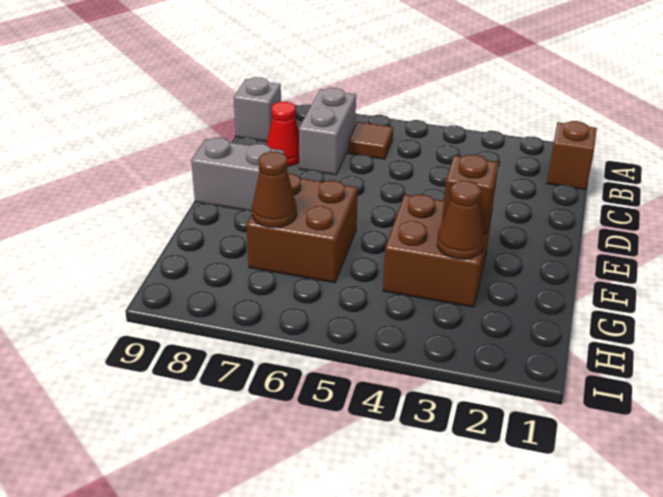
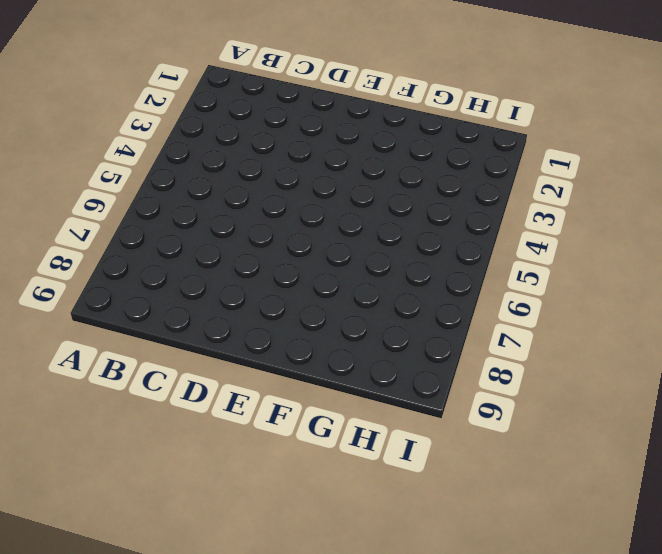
none -> brown brick B1 level 1
none -> brown tile B6 level 1

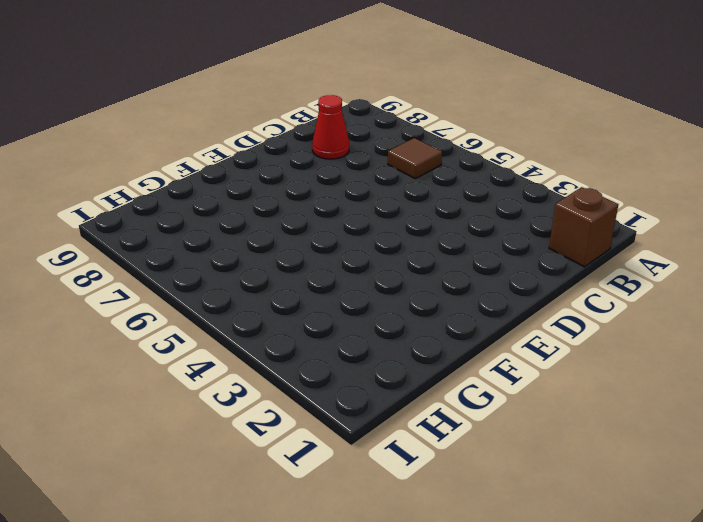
none -> grey brick B7:C7 level 1
none -> grey brick B9 level 1

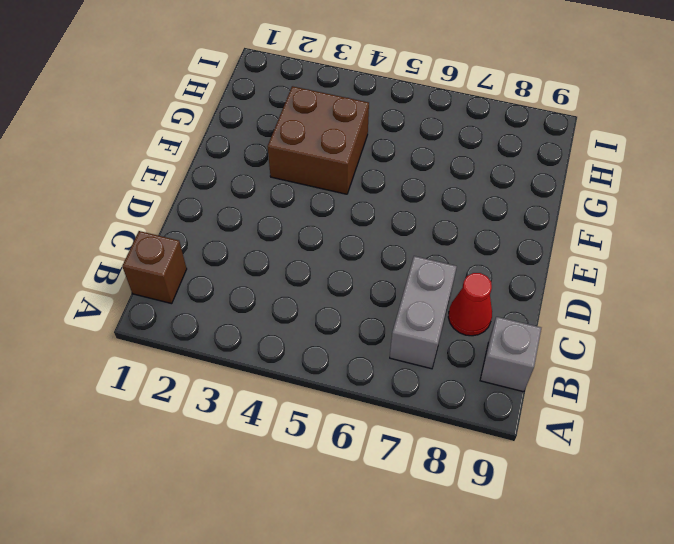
none -> brown tile B6 level 1
none -> grey brick E8:E9 level 1

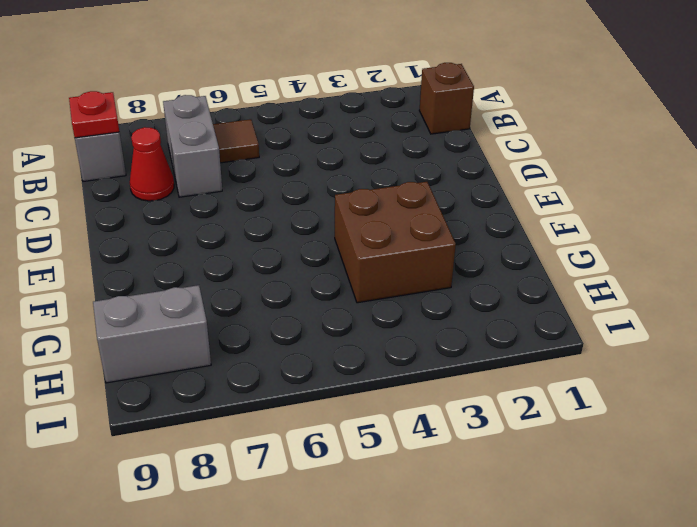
red plate B9 level 2 -> none
grey brick H8:H9 level 1 -> grey brick E8:E9 level 1
none -> brown brick F6:G7 level 1
none -> brown brick F3 level 2

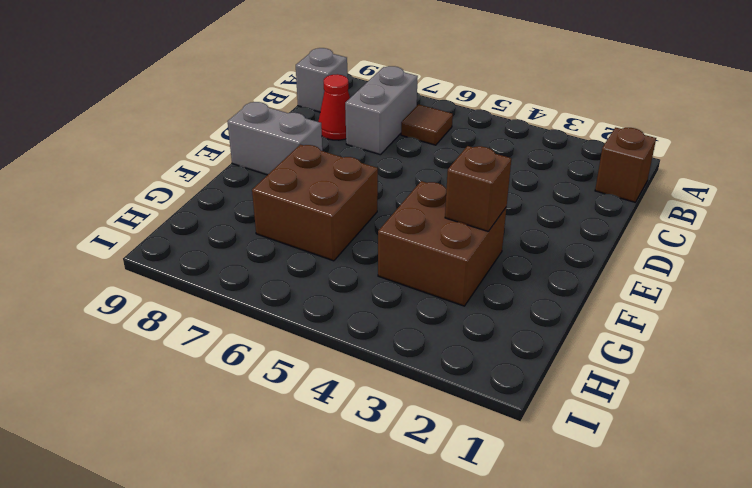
none -> brown cone G3 level 2
none -> brown cone G7 level 2

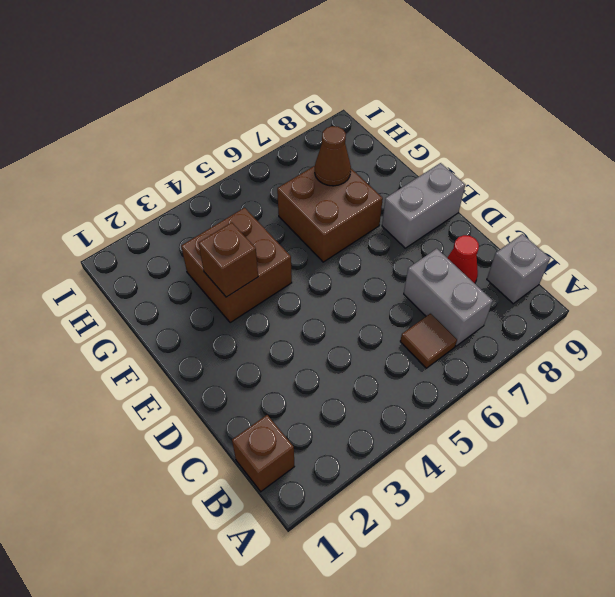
none -> brown cone G3 level 2

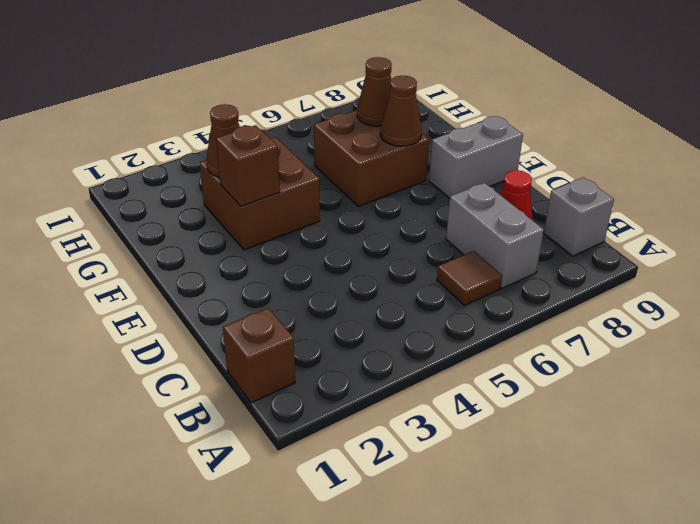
brown cone F7 level 2 -> none

